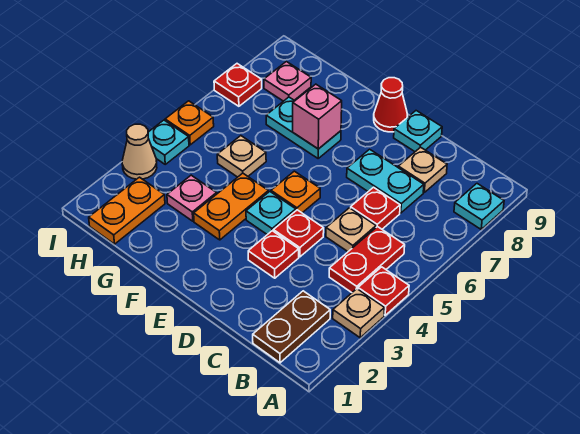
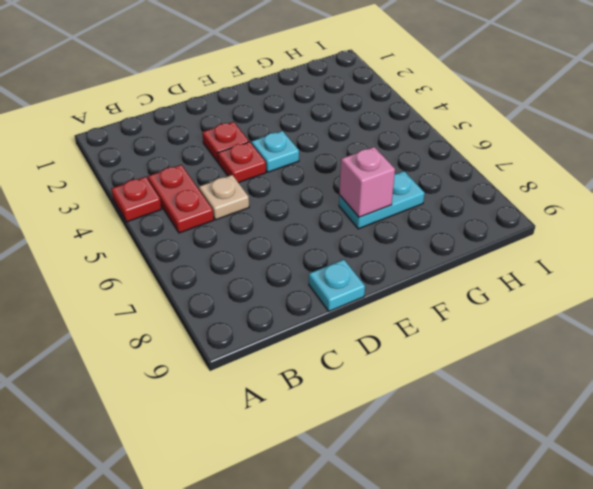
none -> tan plate A3 level 1
none -> cyan plate A8 level 1
none -> brown plate B1:B2 level 1

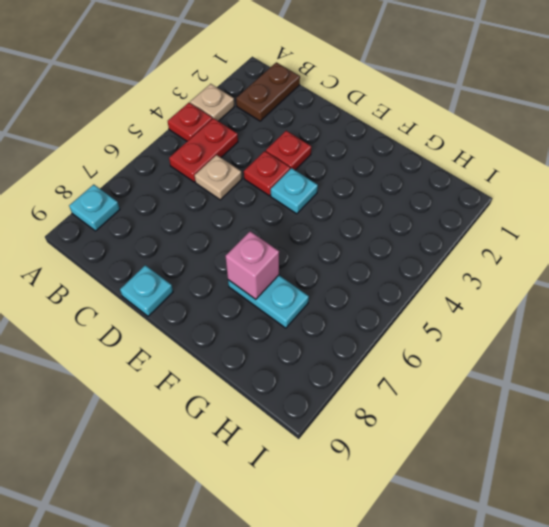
none -> red plate C6 level 1
none -> cyan plate C7:D7 level 1
none -> tan plate C8 level 1

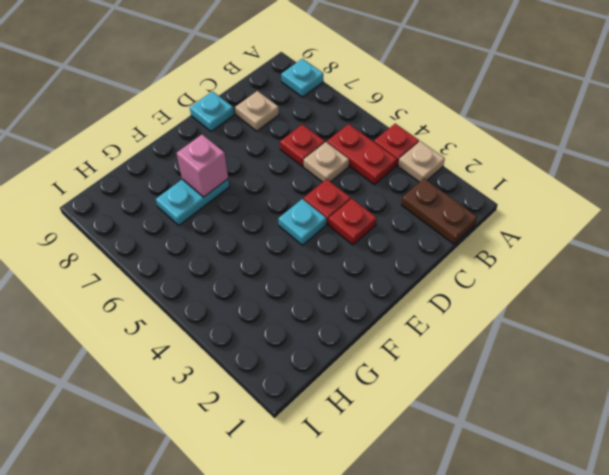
none -> cyan plate C7:D7 level 1
none -> orange plate E5 level 1
none -> red cone E9 level 1

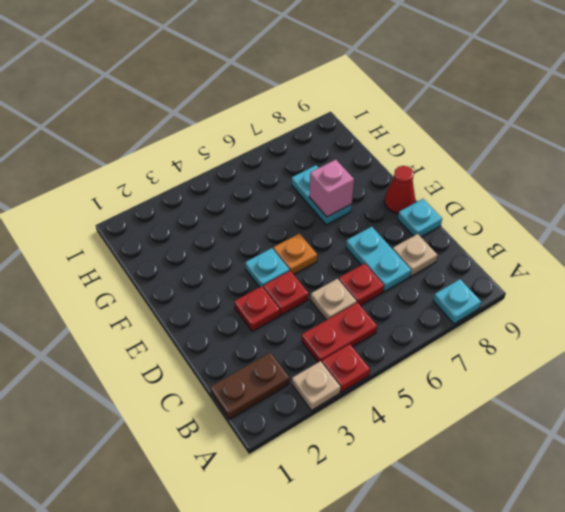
none -> orange plate F3:F4 level 1
none -> pink plate G3 level 1
none -> tan plate G5 level 1

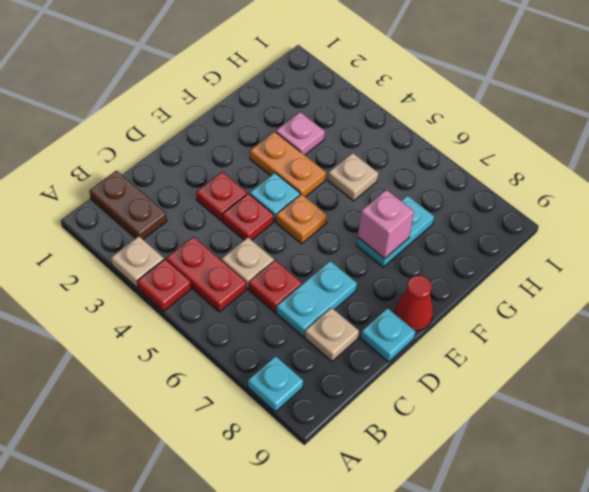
none -> orange plate H1:H2 level 1
none -> pink plate H8 level 1
none -> tan cone I3 level 1

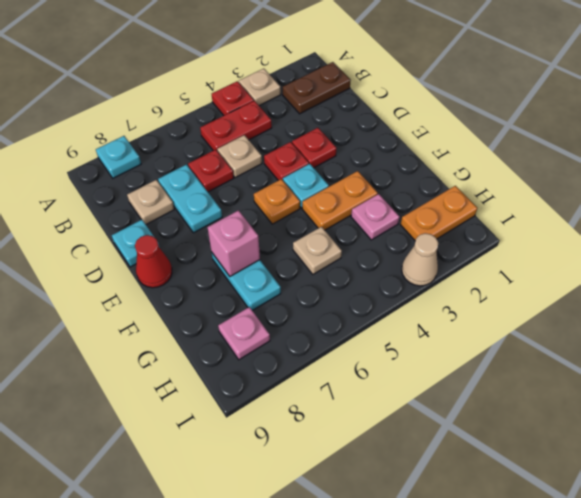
none -> cyan plate I4 level 1
none -> orange plate I5 level 1
none -> red plate I7 level 1

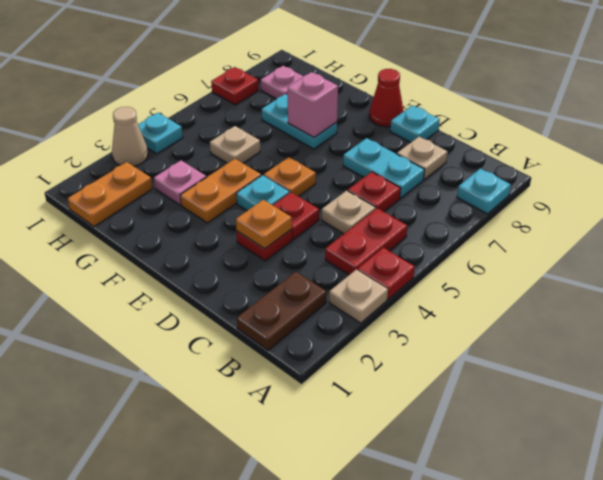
orange plate D3 level 2 -> orange plate I5 level 1

